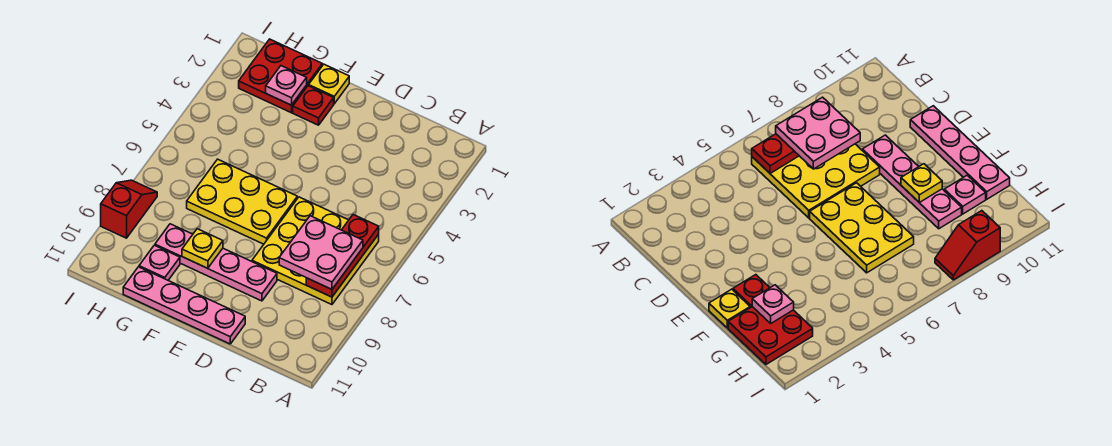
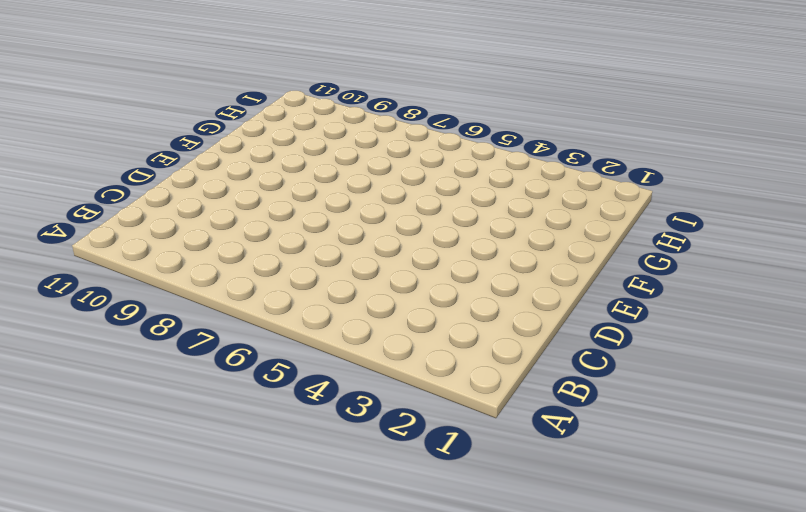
none -> yellow plate B6:D8 level 1
none -> pink plate D9:G9 level 1
none -> pink plate D11:G11 level 1

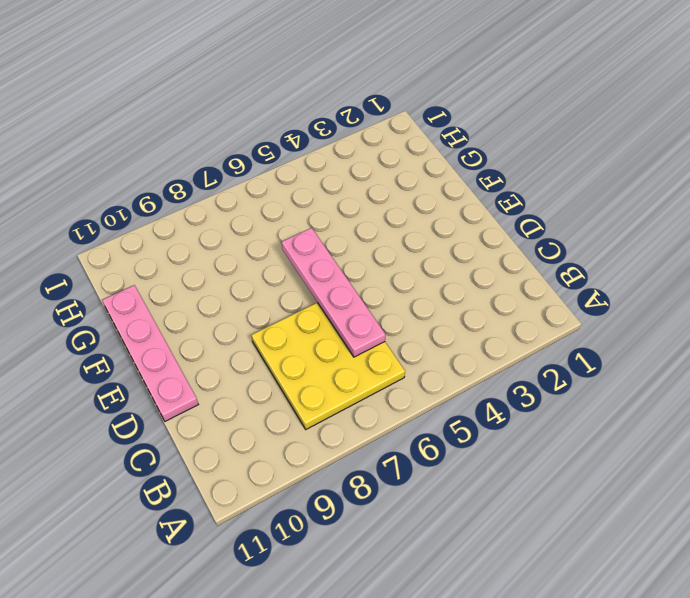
pink plate C6:F6 level 2 -> pink plate D9:G9 level 1
none -> yellow plate E6:G7 level 1
none -> yellow plate F1 level 1
none -> red plate F2 level 1

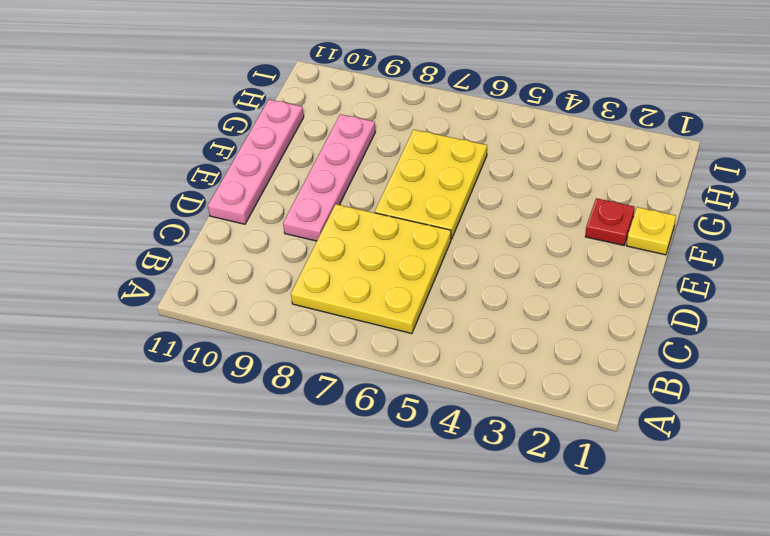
none -> red plate G1:H2 level 1
none -> pink plate G10 level 1
none -> red slope I8:I9 level 1 top 9

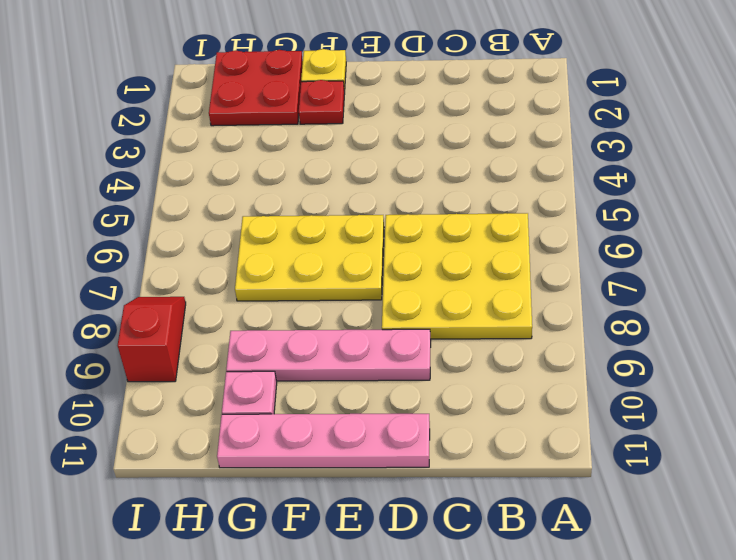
none -> red plate B6:B8 level 2
none -> yellow plate F9 level 2
none -> pink plate G2 level 2

